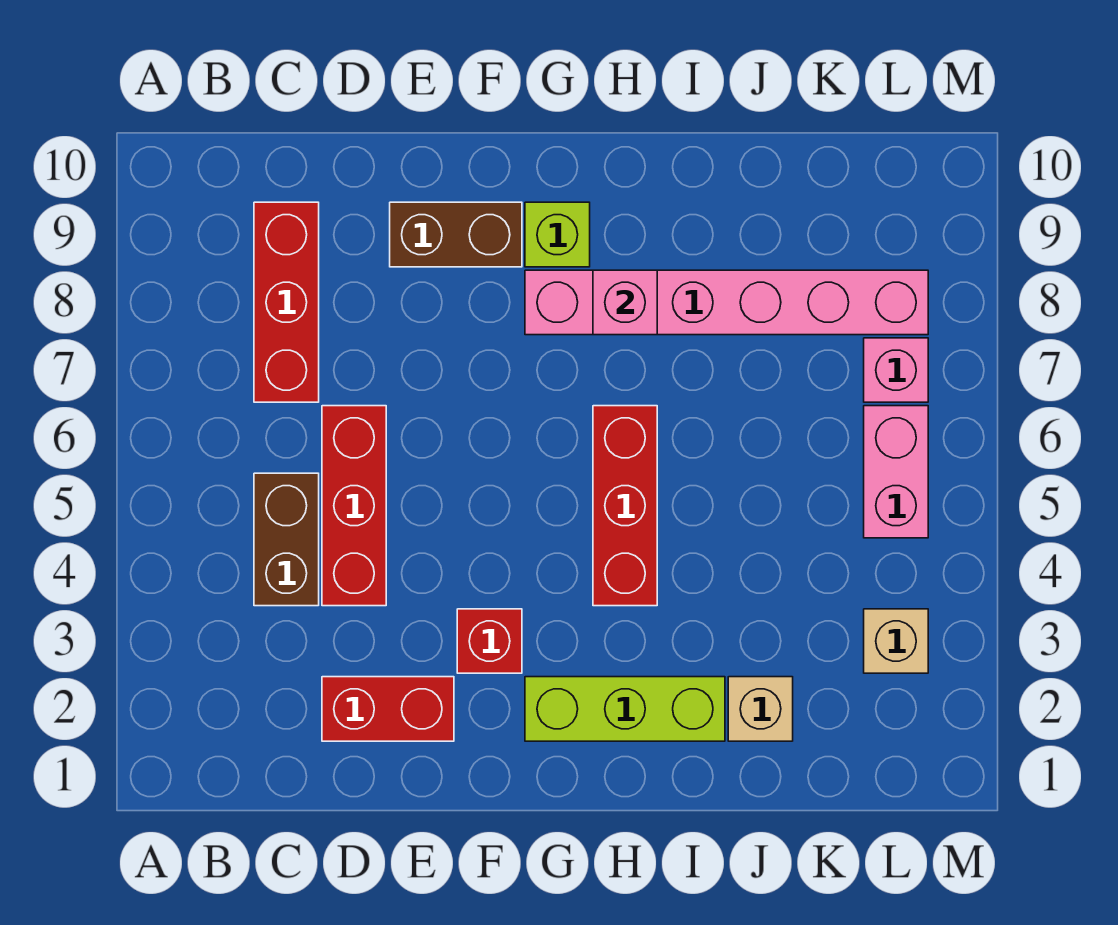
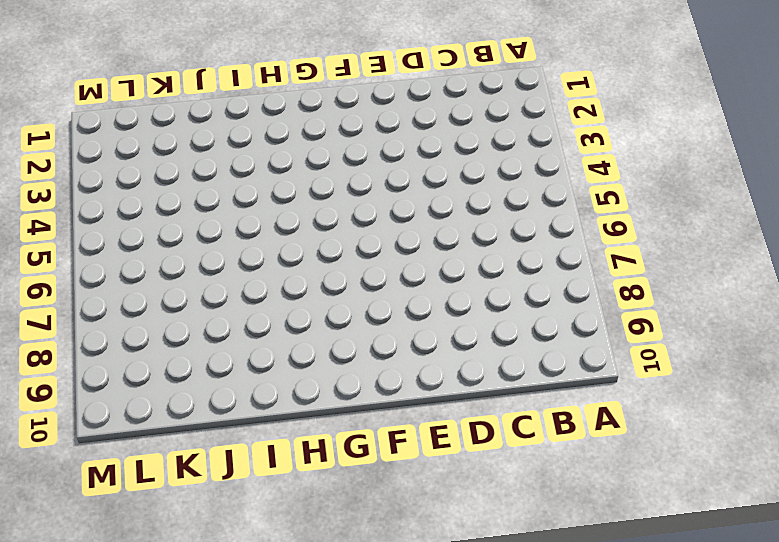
none -> brown brick C4:C5 level 1
none -> red brick C7:C9 level 1
none -> red brick D2:E2 level 1

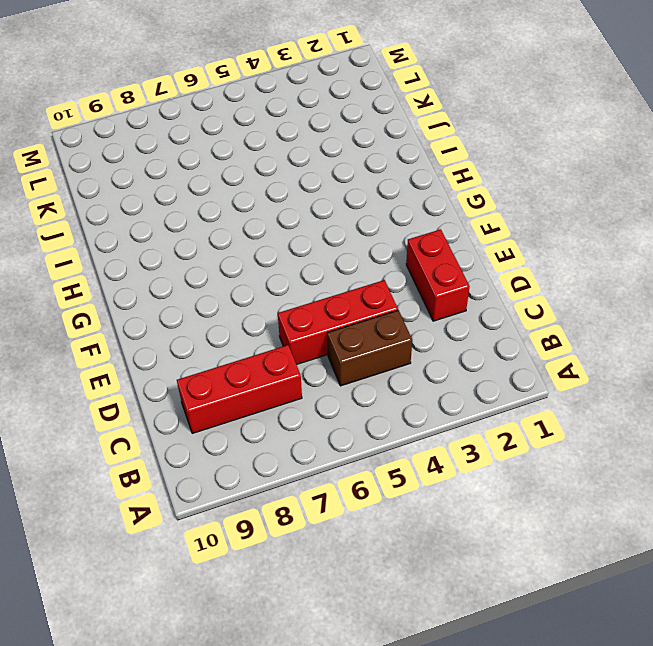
none -> brown brick E9:F9 level 1
none -> red brick F3 level 1
none -> lime brick G2:I2 level 1

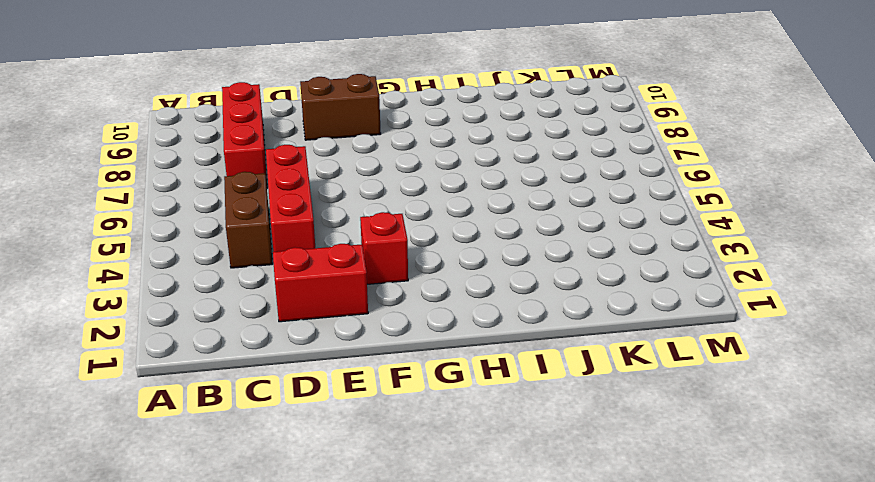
none -> lime brick G2:I2 level 1
none -> pink brick G8:L8 level 1
none -> lime brick G9 level 1

